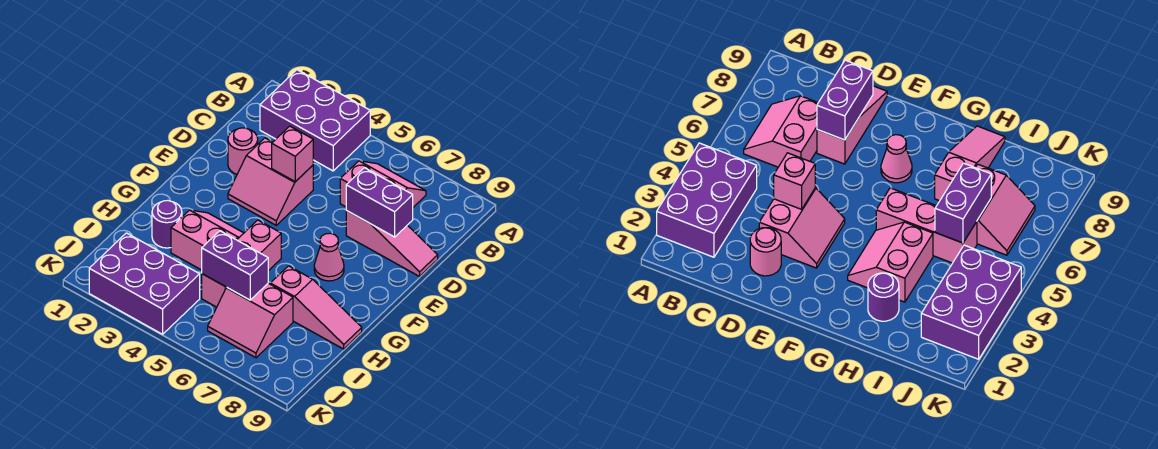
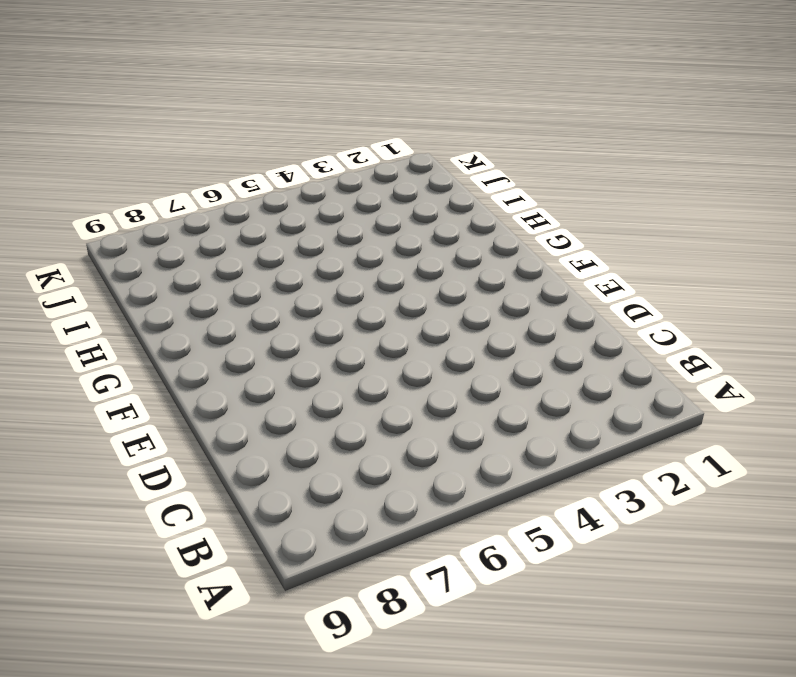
none -> purple brick A2:B4 level 1
none -> pink slope B6:C7 level 1 top C
none -> pink round brick D2 level 1

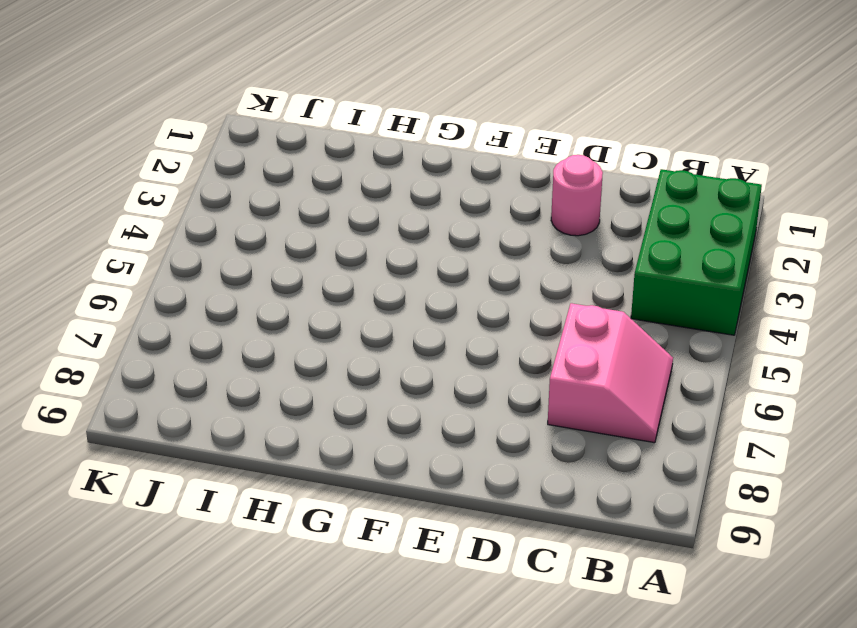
green brick A2:B4 level 1 -> purple brick A2:B4 level 1
none -> pink slope D3:E4 level 1 top D
none -> pink slope D7:D9 level 1 top 7
none -> pink cone F7 level 1

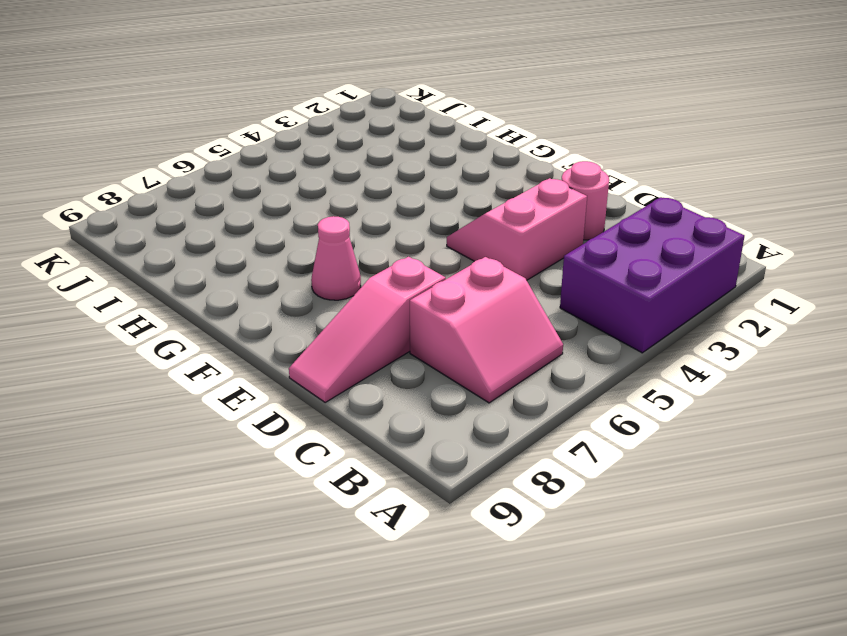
none -> pink slope G3:H4 level 1 top H
none -> pink brick G5:I5 level 1
none -> purple round brick H2 level 1

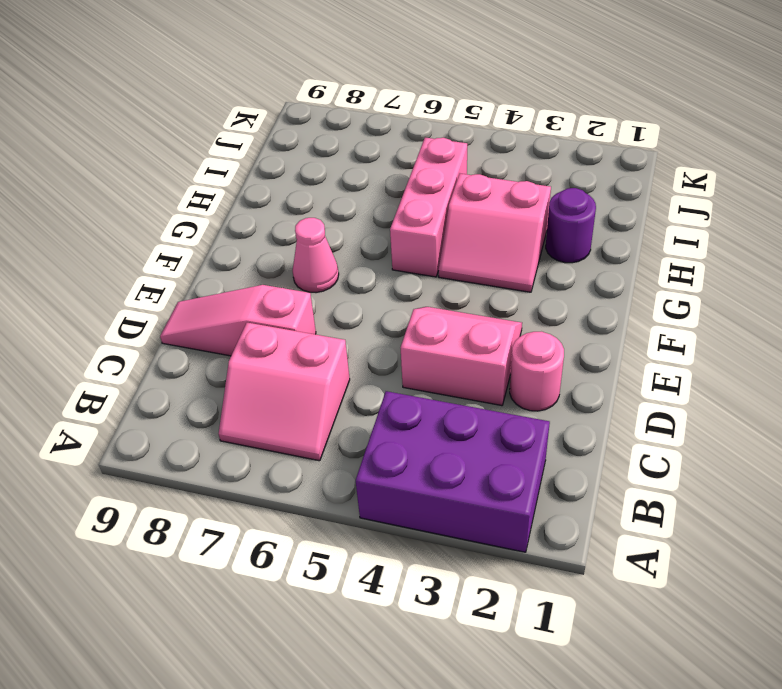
none -> pink slope H7:H9 level 1 top 7
none -> pink slope I6:J7 level 1 top I
none -> purple brick J2:K4 level 1

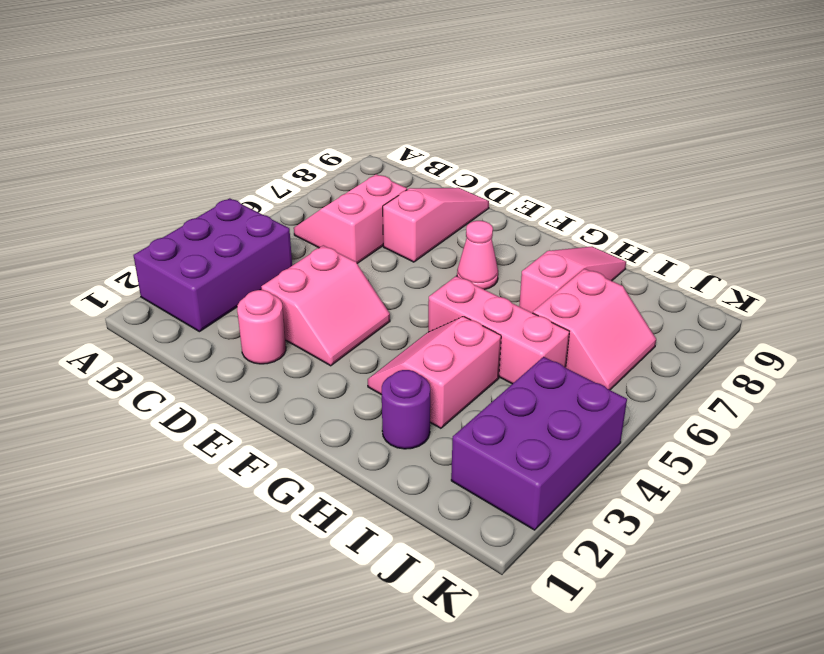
none -> pink brick D4 level 2
none -> purple brick D7:D8 level 2
none -> purple brick I5:I6 level 2

